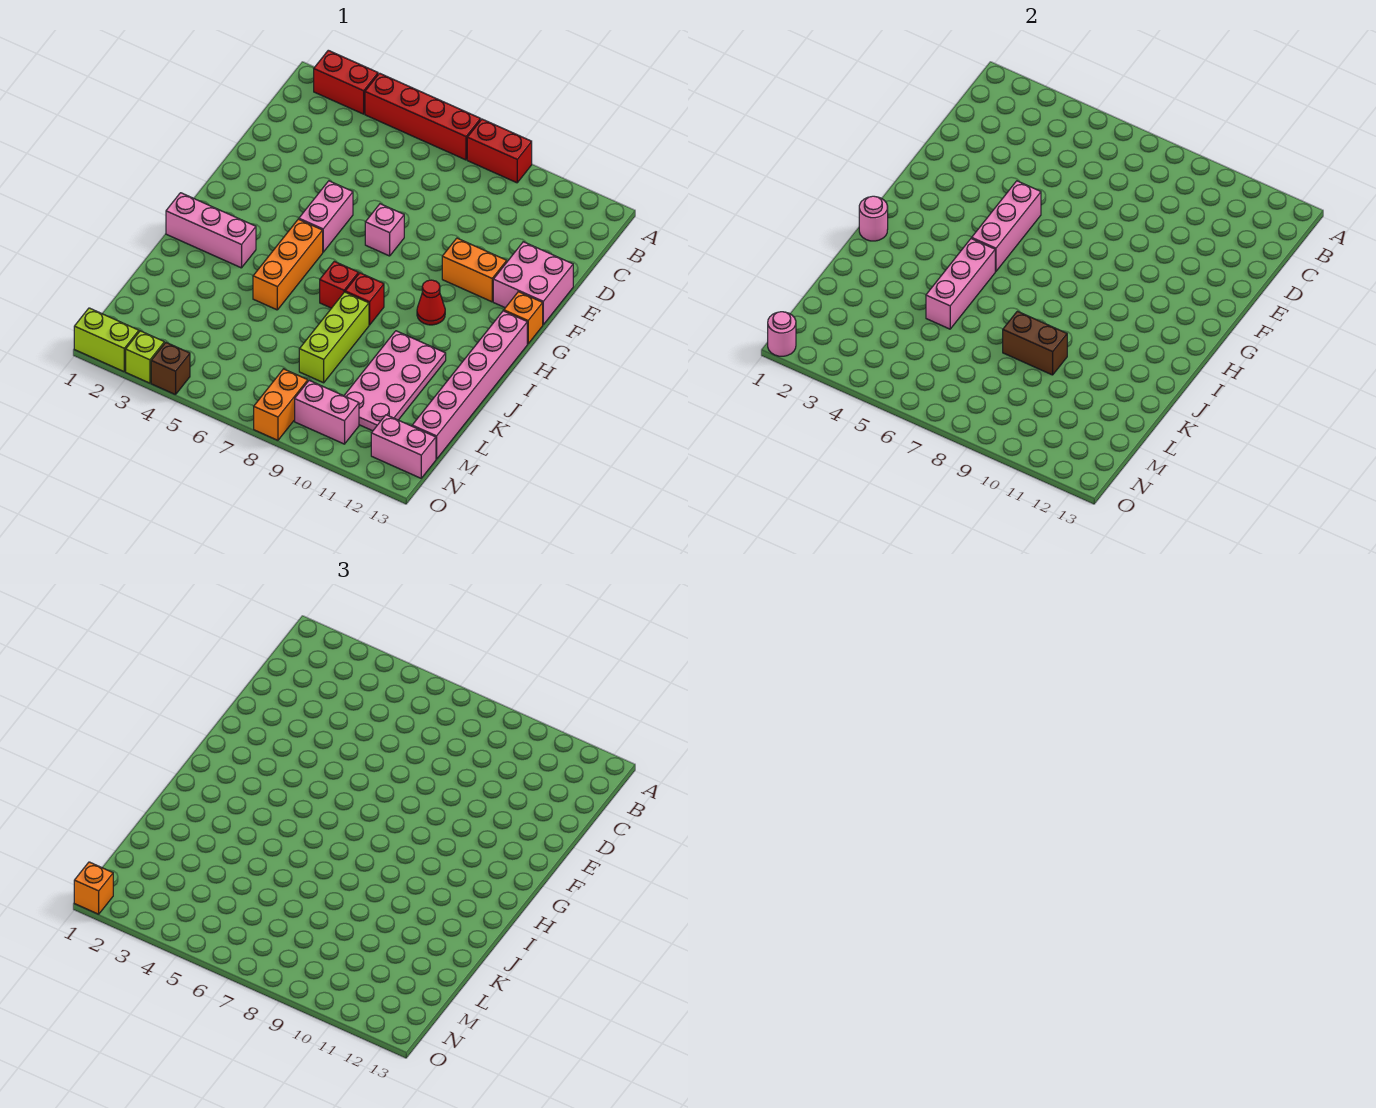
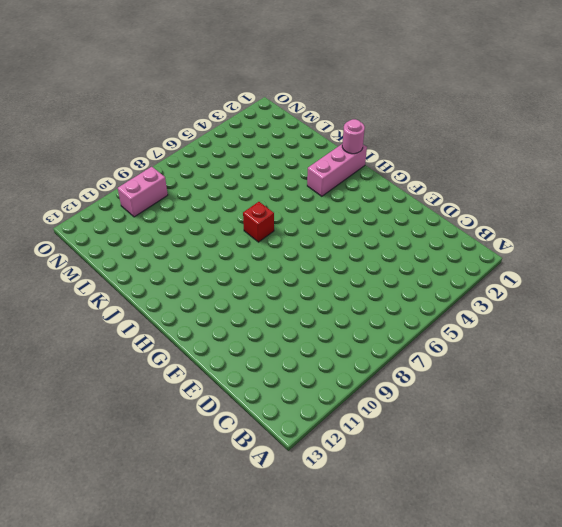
none -> red brick A2:A3 level 1
none -> red brick A4:A7 level 1
none -> red brick A8:A9 level 1

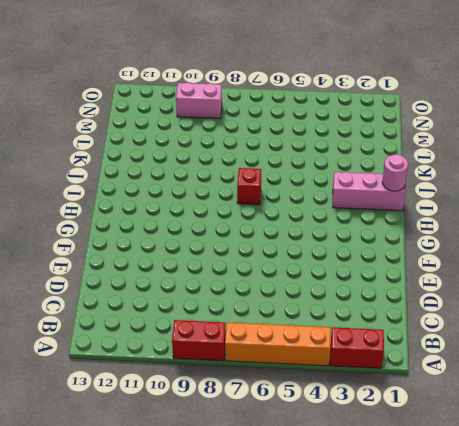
orange brick A4:A7 level 1 -> red brick A4:A7 level 1
none -> pink brick E12:F13 level 1
none -> pink brick F5:G5 level 1
none -> pink brick F7 level 1

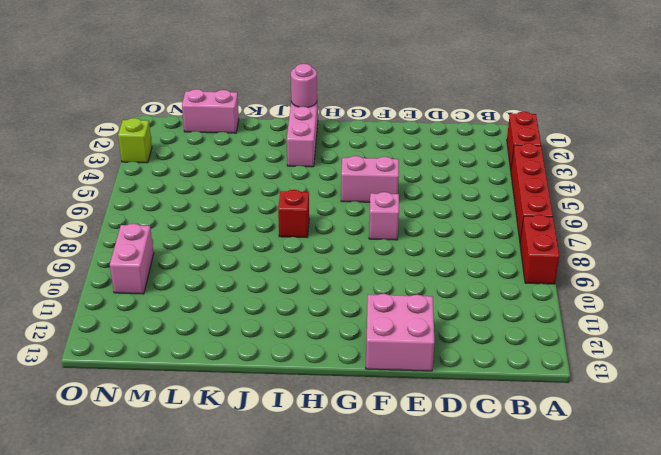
pink brick L1:M1 level 1 -> pink brick N12:N13 level 1
none -> orange brick F10:F11 level 1
none -> orange brick G13 level 1
none -> orange brick H5:J5 level 1

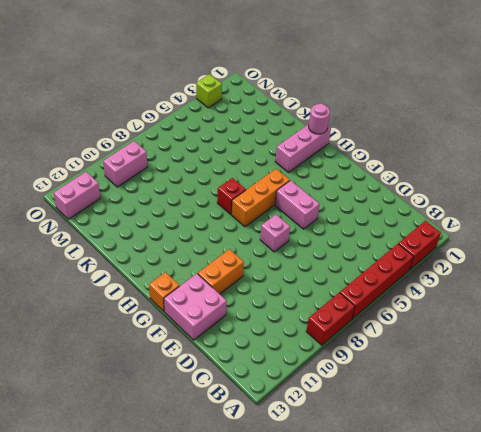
orange brick H5:H7 level 1 -> orange brick H5:J5 level 1
none -> red cone H10 level 1
none -> pink brick H13:M13 level 1
none -> red brick I8 level 1

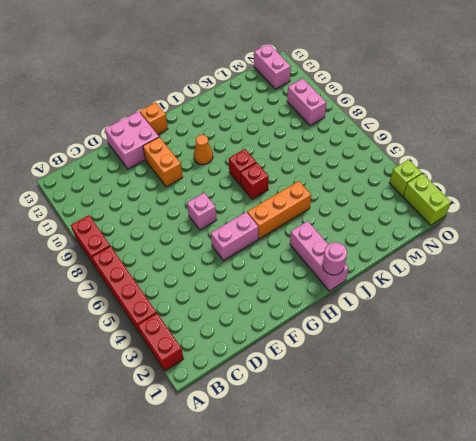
orange cone H10 level 1 -> red cone H10 level 1
none -> pink brick H13:M13 level 1
none -> lime brick J8:L8 level 1
none -> pink plate J10:M11 level 1

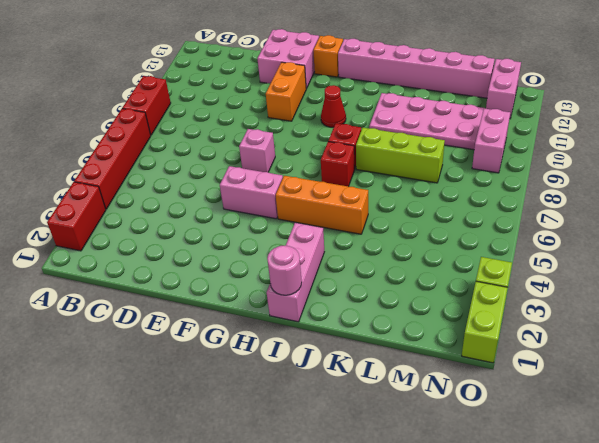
none -> orange brick N8:O8 level 1
none -> brown brick O4 level 1
none -> pink brick F5:H5 level 2

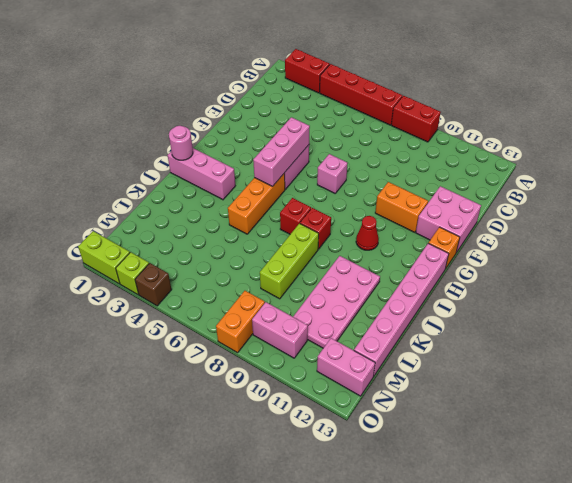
none -> pink brick I5:K5 level 2
none -> brown brick K8:K9 level 2
none -> pink round brick O1 level 2

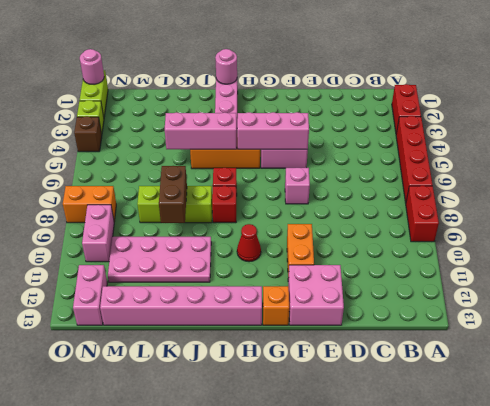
none -> orange brick O1 level 3

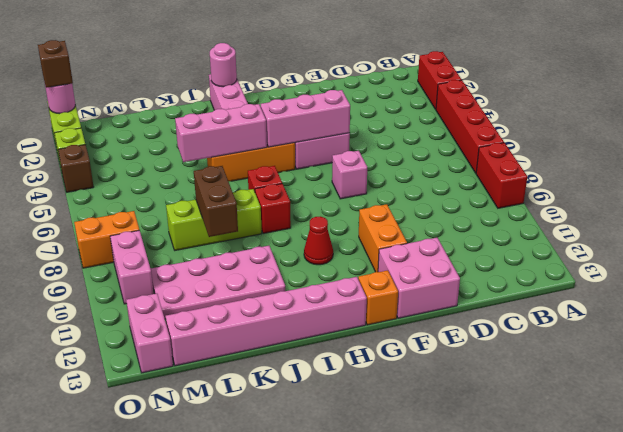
brown brick O1 level 3 -> orange brick O1 level 3

